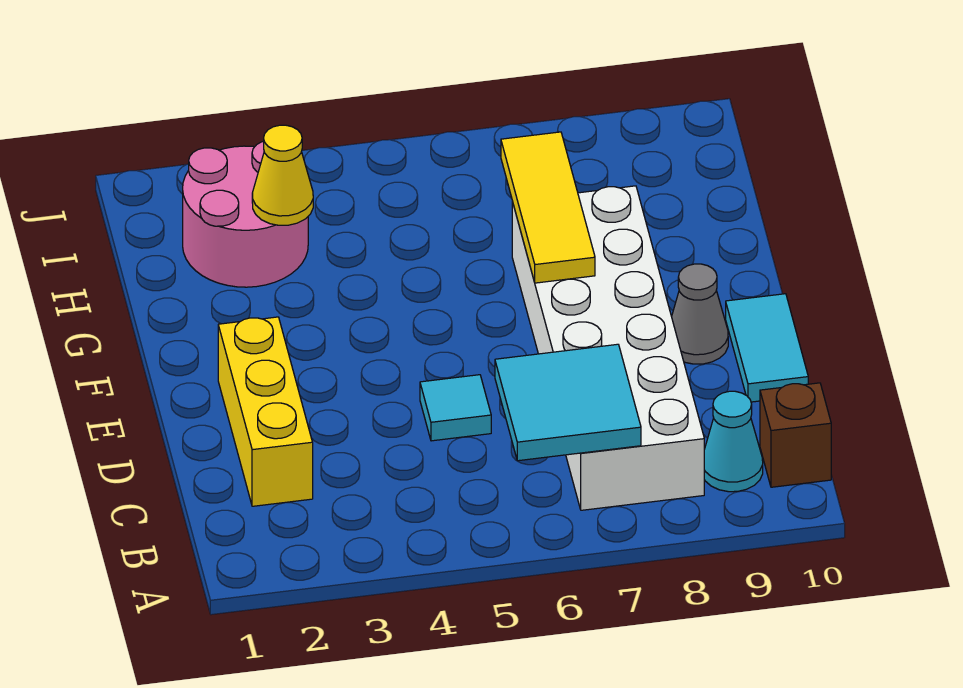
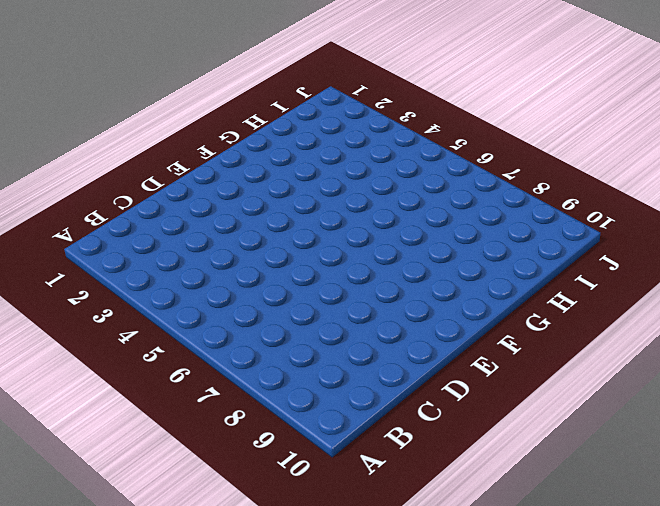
none -> white brick B7:G8 level 1
none -> cyan cone B9 level 1

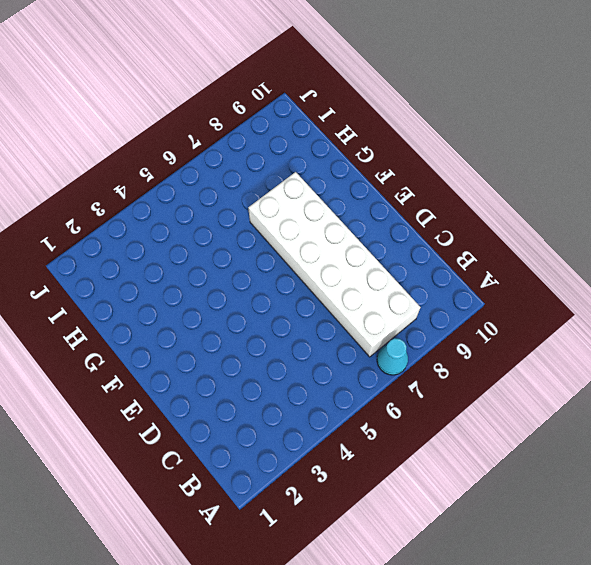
cyan cone A7 level 1 -> cyan cone B9 level 1
none -> brown brick B10 level 1
none -> yellow brick C2:E2 level 1

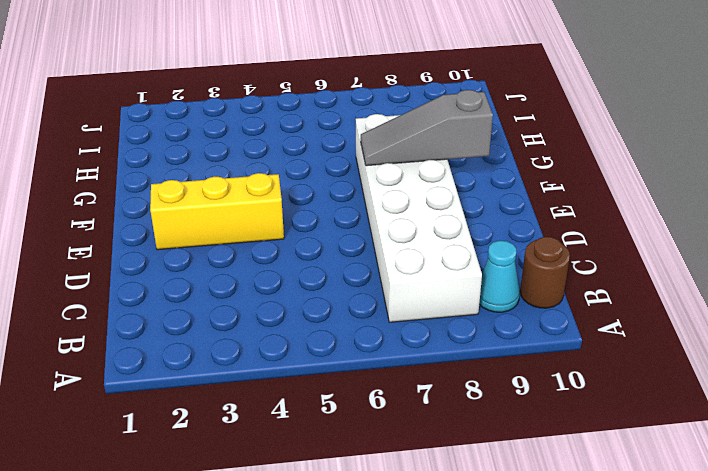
brown round brick B10 level 1 -> brown brick B10 level 1
yellow brick E2:E4 level 1 -> yellow brick C2:E2 level 1
grey slope F7:F9 level 2 top 9 -> yellow tile F7:H7 level 2
none -> cyan tile D5 level 1
none -> cyan tile D10:E10 level 1

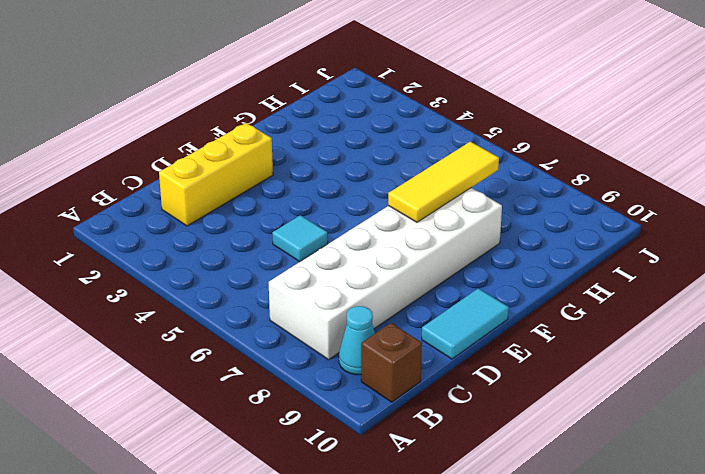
none -> grey cone E9 level 1
none -> pink round brick H2:I3 level 1

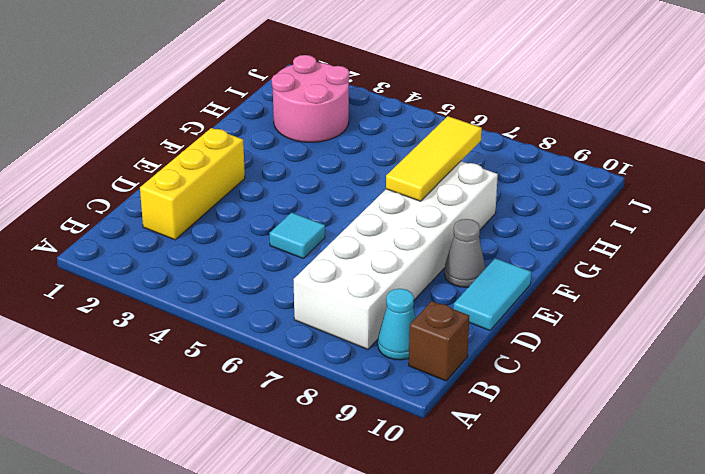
none -> cyan tile B6:C7 level 2
none -> yellow cone H3 level 2

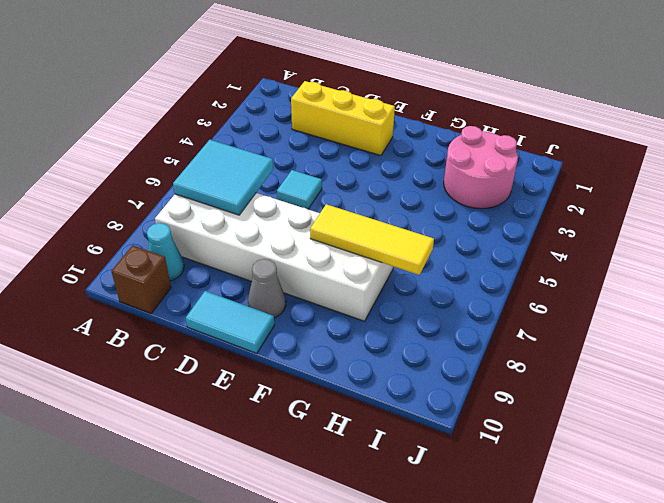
none -> yellow cone H3 level 2

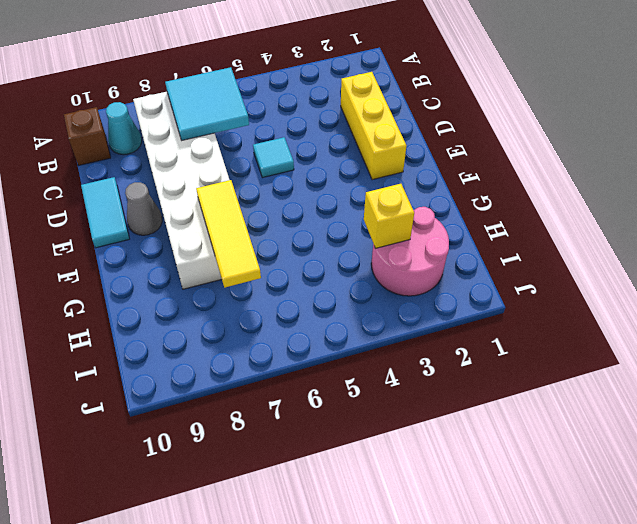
yellow brick H3 level 2 -> yellow cone H3 level 2

